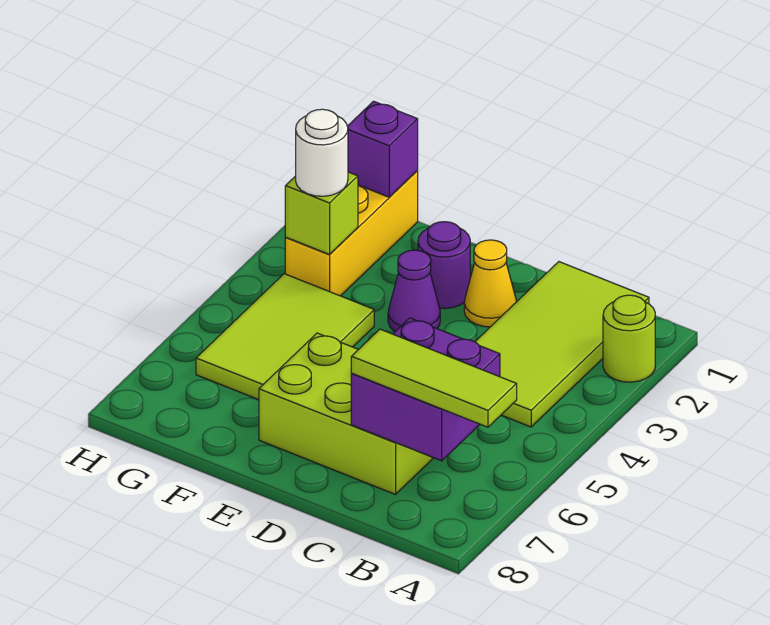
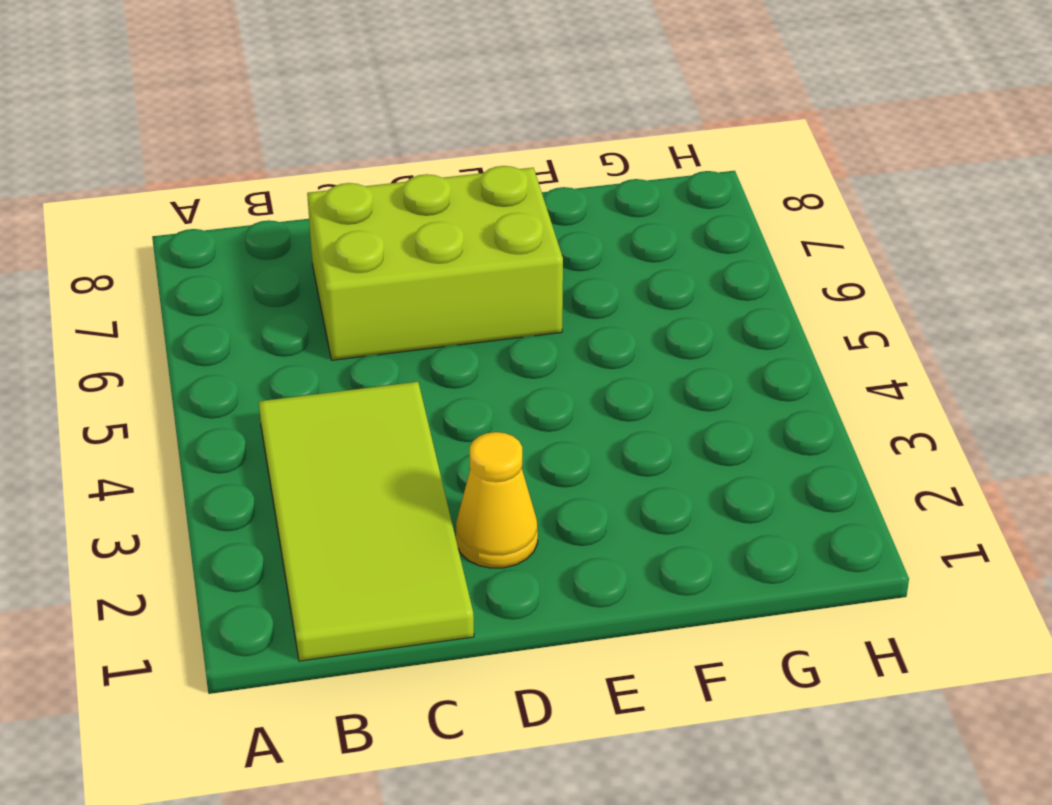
none -> lime round brick A2 level 1
none -> purple round brick E2 level 1
none -> purple cone E3 level 1

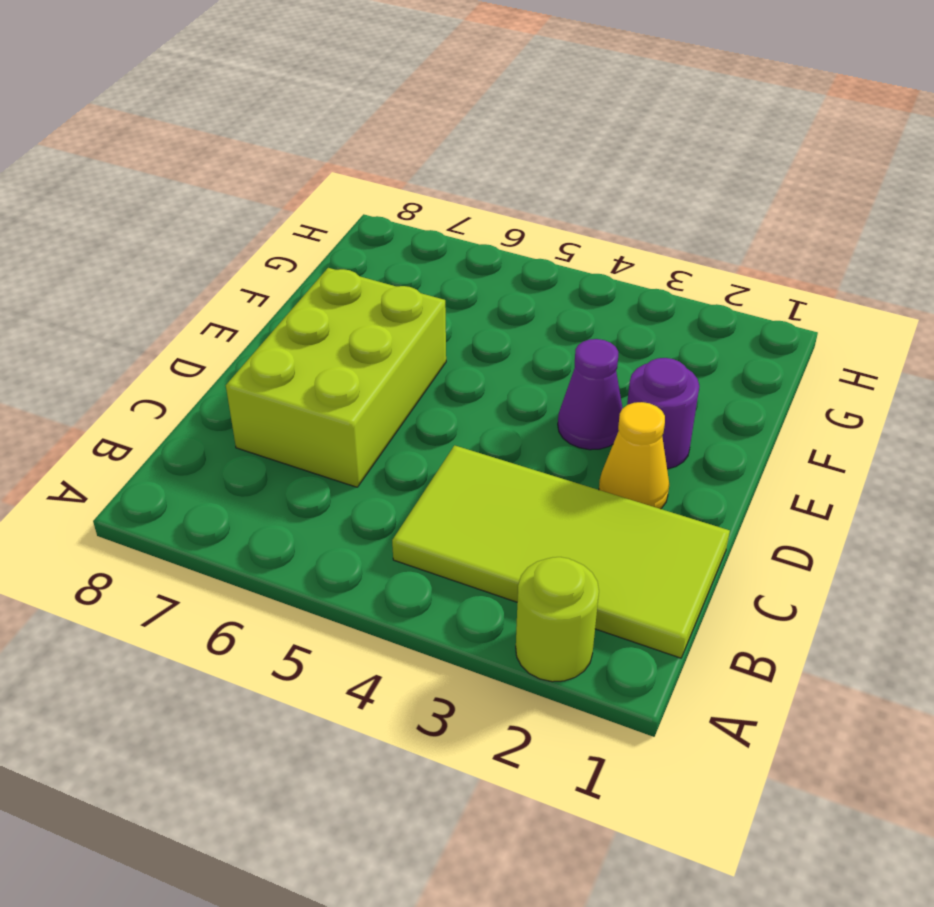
none -> lime tile F4:G6 level 1
none -> yellow brick G1:G3 level 1
none -> purple brick B6:C7 level 2

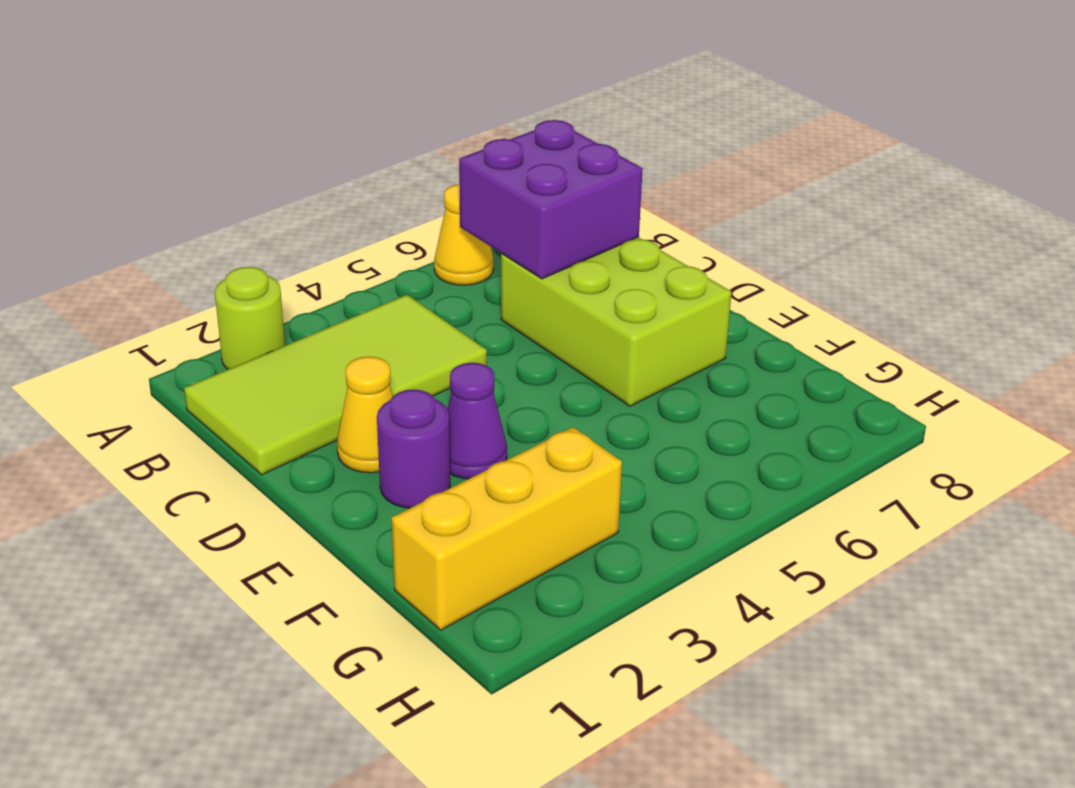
yellow cone A6 level 1 -> none
none -> lime tile F4:G6 level 1
none -> purple brick G1 level 2
none -> lime brick G3 level 2

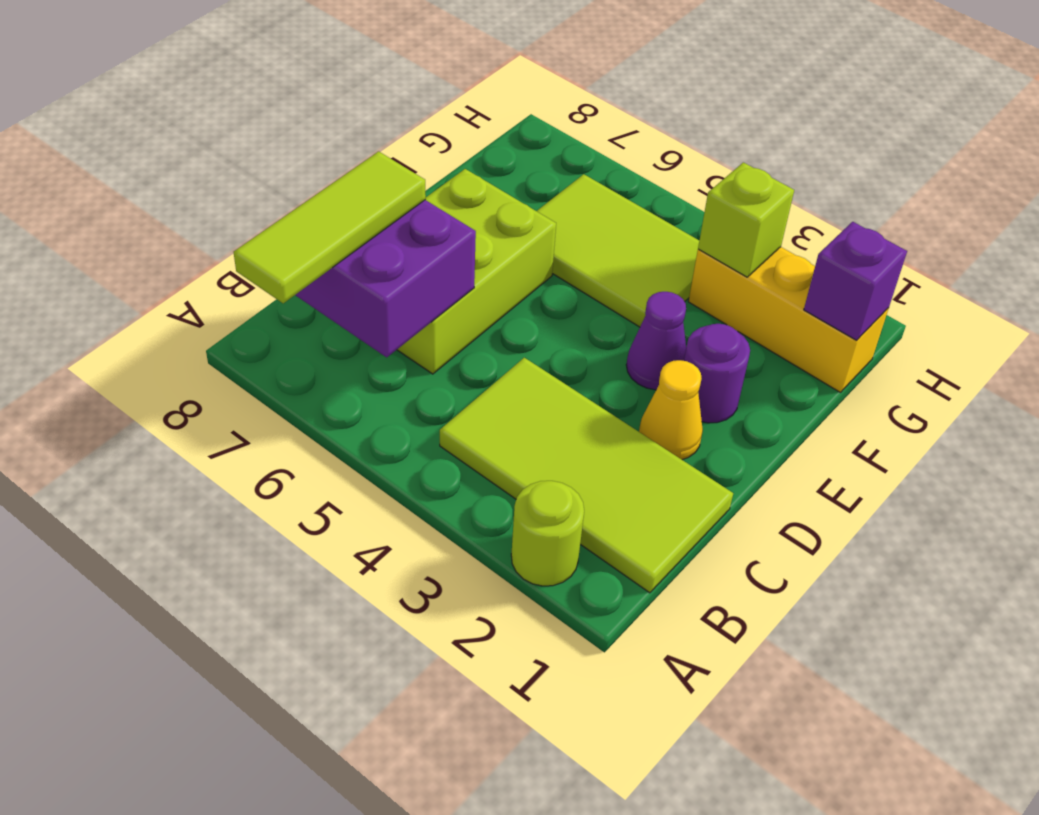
none -> white round brick G3 level 3

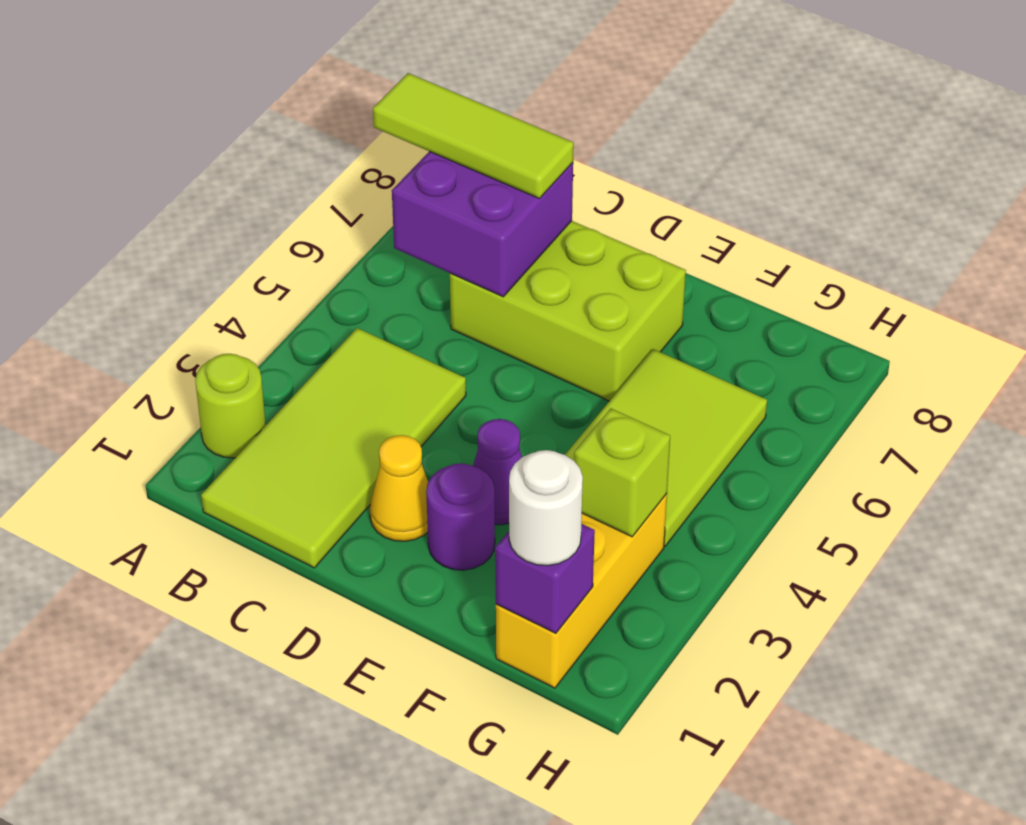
white round brick G1 level 3 -> white round brick G3 level 3

